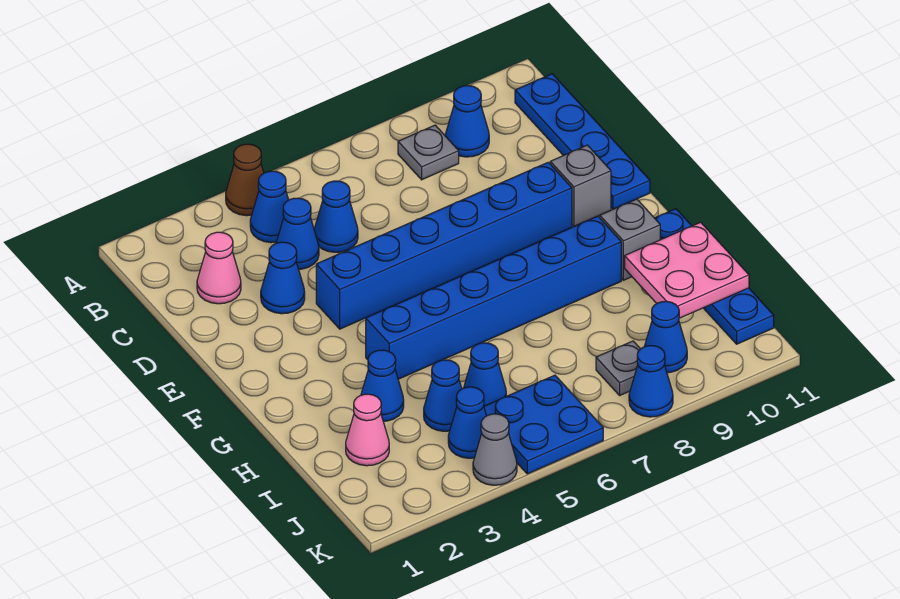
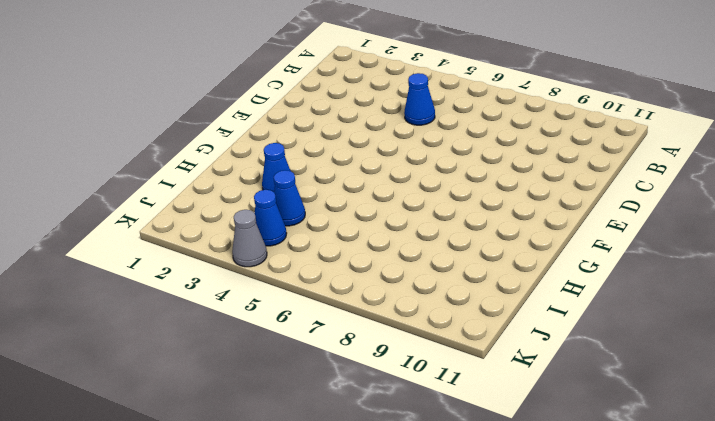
none -> brown cone A4 level 1
none -> blue cone B4 level 1
none -> grey plate B8 level 1

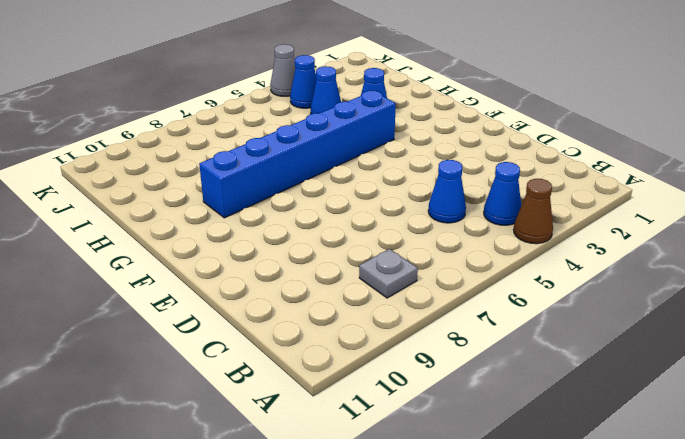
none -> blue cone B9 level 1
none -> blue plate B11:E11 level 1
none -> pink cone C2 level 1

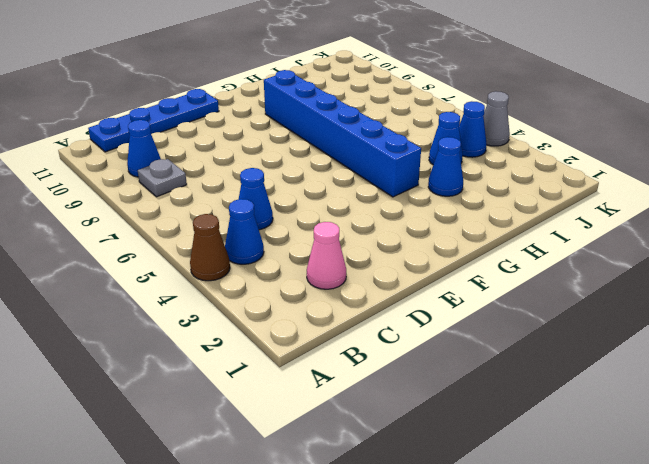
none -> blue cone C4 level 1
none -> blue cone D3 level 1
none -> blue brick E4:E9 level 1

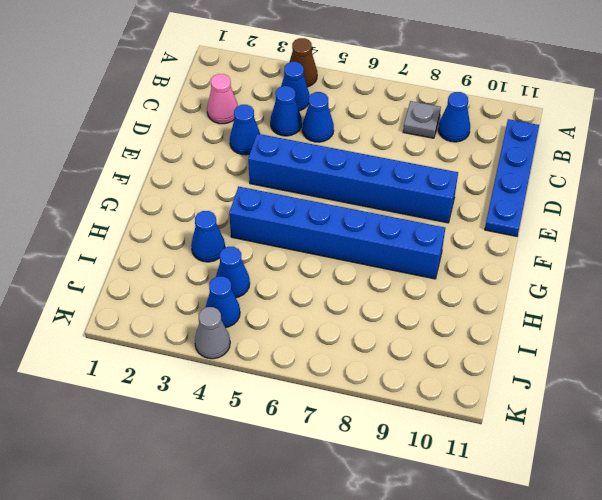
none -> grey brick E10 level 1
none -> grey brick G10 level 1
none -> blue plate G11:J11 level 1

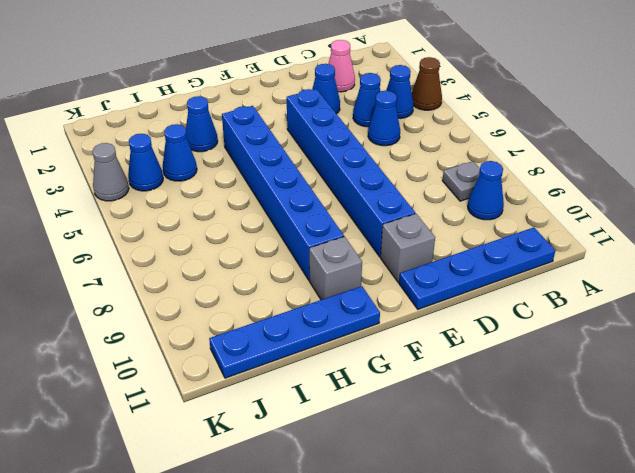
none -> pink cone I2 level 1
none -> blue cone I5 level 1
none -> blue plate J5:K6 level 1

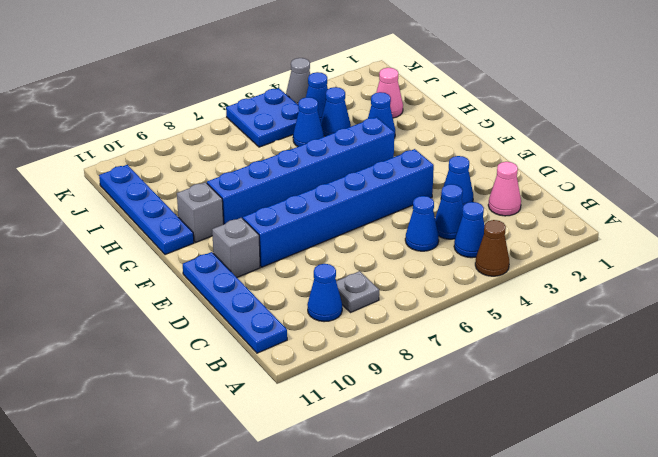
none -> grey plate J8 level 1
none -> blue cone J9 level 1
none -> blue cone K8 level 1

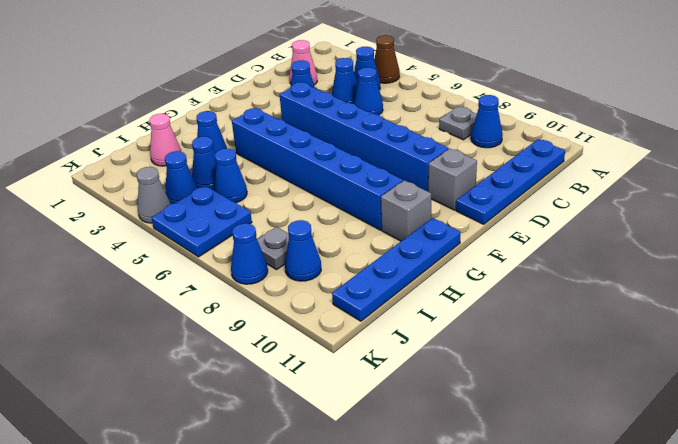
none -> pink plate H10:I11 level 2

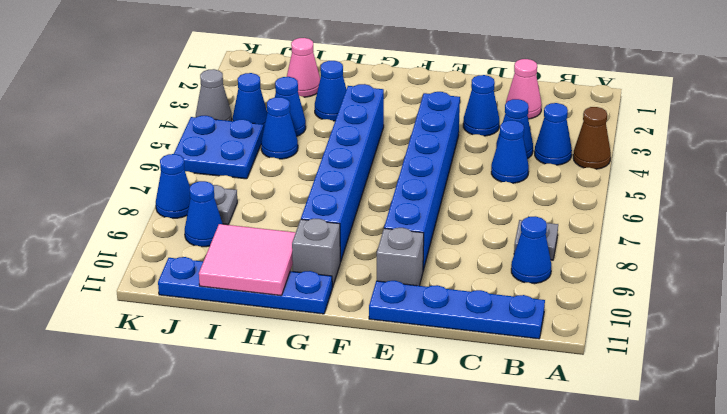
pink tile H10:I11 level 2 -> pink plate H10:I11 level 2

